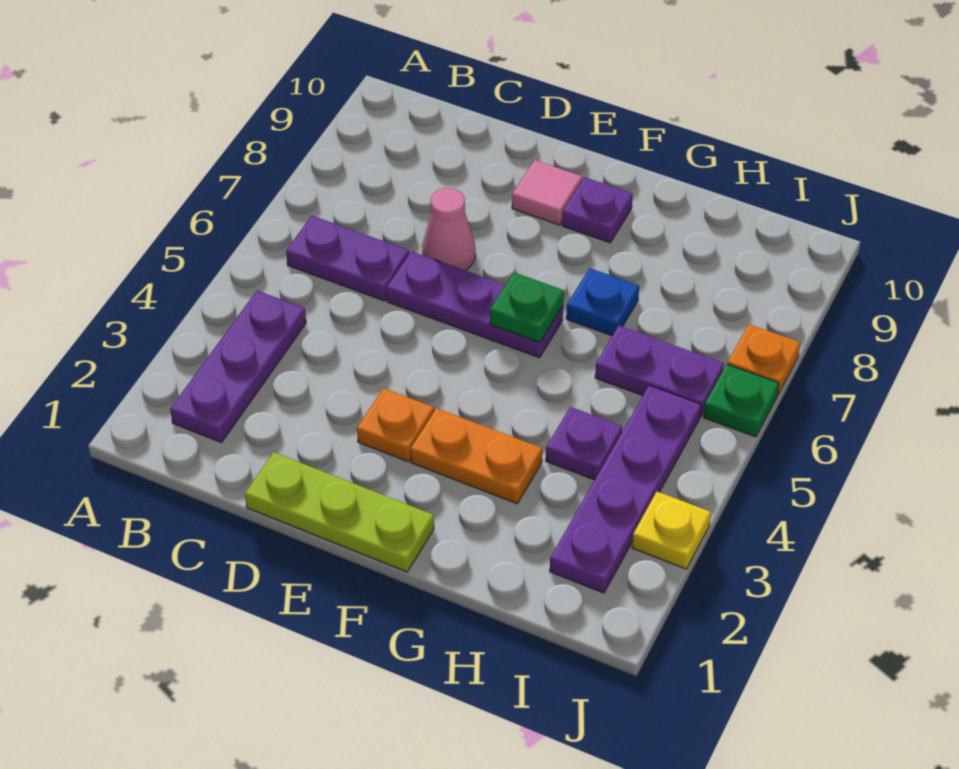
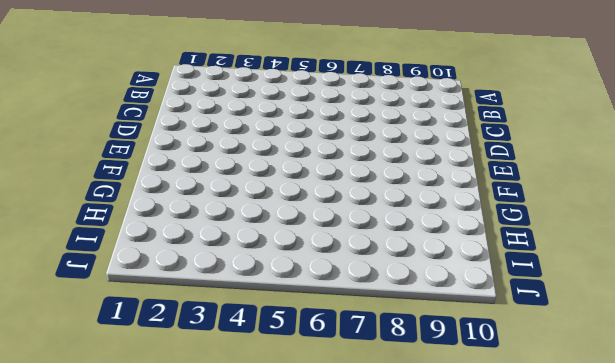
none -> purple plate B2:B4 level 1
none -> purple plate B6:C6 level 1
none -> lime plate D1:F1 level 1

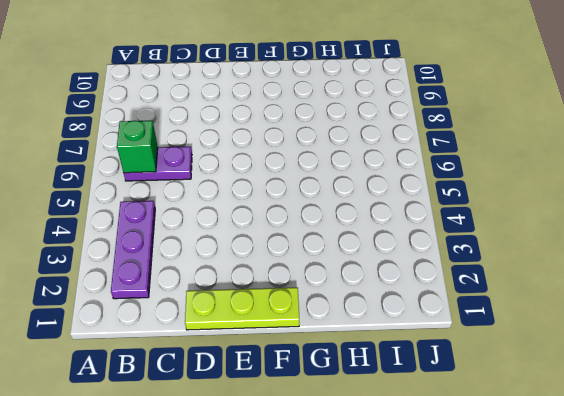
green brick B6 level 2 -> none
none -> purple plate D6:F6 level 1
none -> pink cone D7 level 1
none -> orange plate E3 level 1

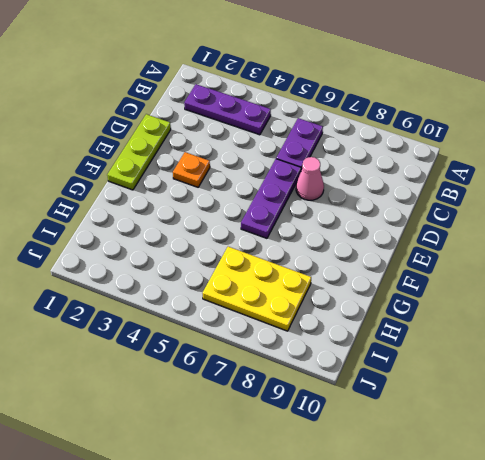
yellow plate H6:I8 level 1 -> purple plate H6:I6 level 1
none -> pink tile E9 level 1
none -> orange plate F3:G3 level 1
none -> purple plate F9 level 1

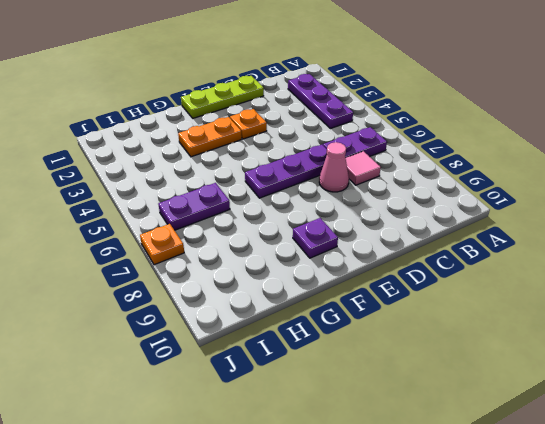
pink tile C7 level 1 -> pink tile E9 level 1
none -> blue plate G7 level 1
none -> purple plate H4 level 1
none -> purple plate I2:I5 level 1

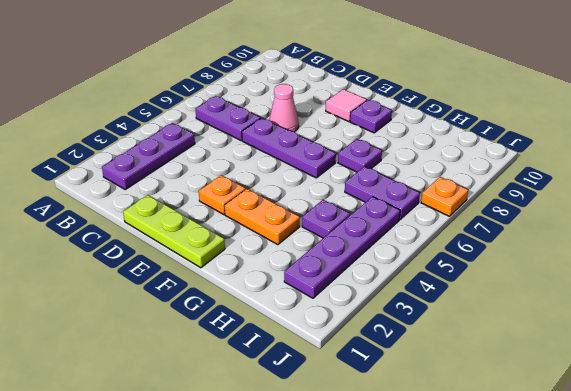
purple plate G7 level 1 -> blue plate G7 level 1
none -> yellow plate J3 level 1
none -> green plate J6 level 1
none -> green plate F6 level 2

